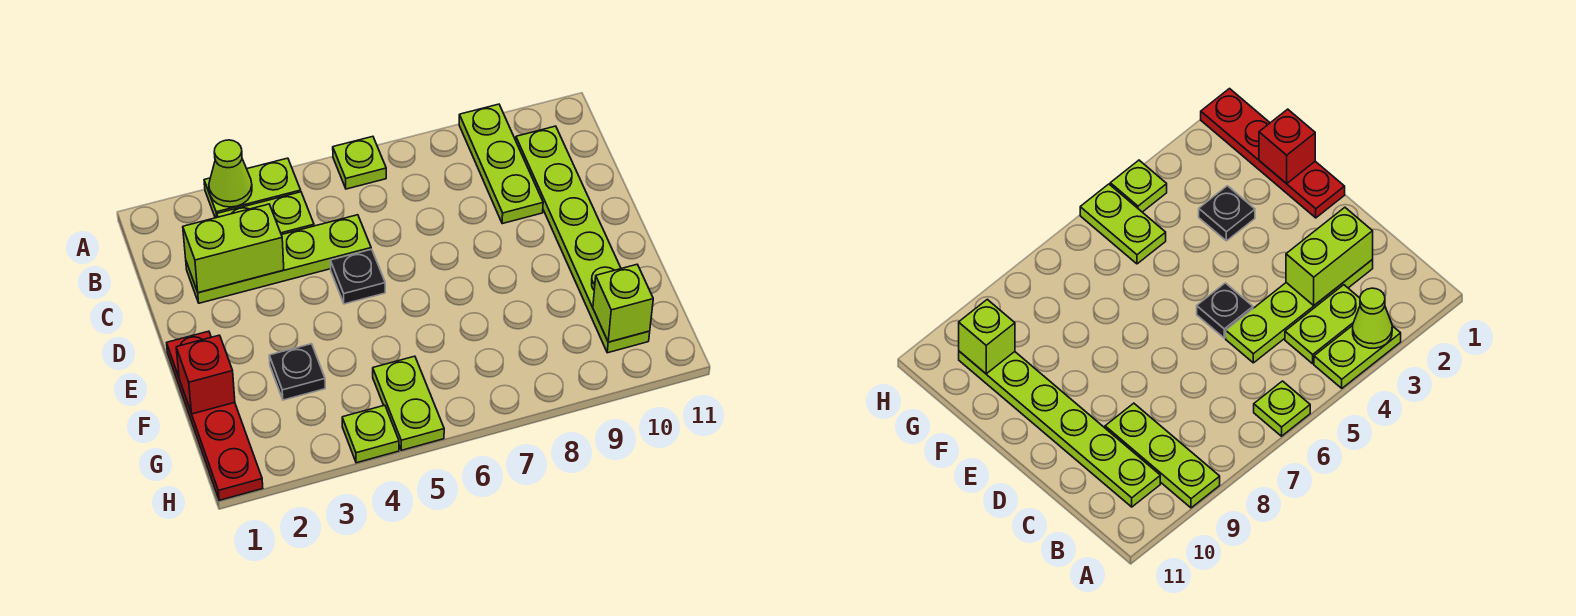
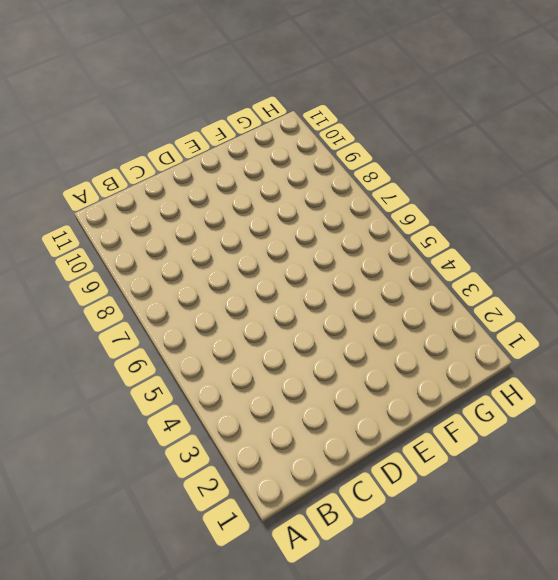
none -> lime plate A3:A4 level 1
none -> lime plate A6 level 1
none -> lime plate A9:C9 level 1

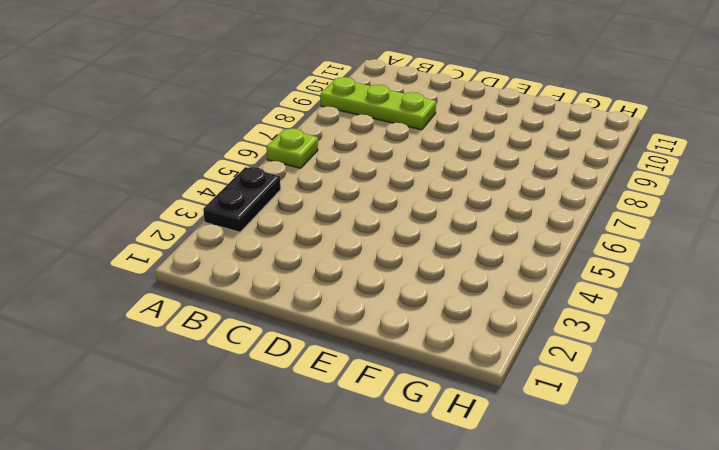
black plate A3:A4 level 1 -> lime plate A3:A4 level 1
none -> lime plate B3:B4 level 1
none -> lime plate B10:G10 level 1
none -> lime plate C2:C5 level 1

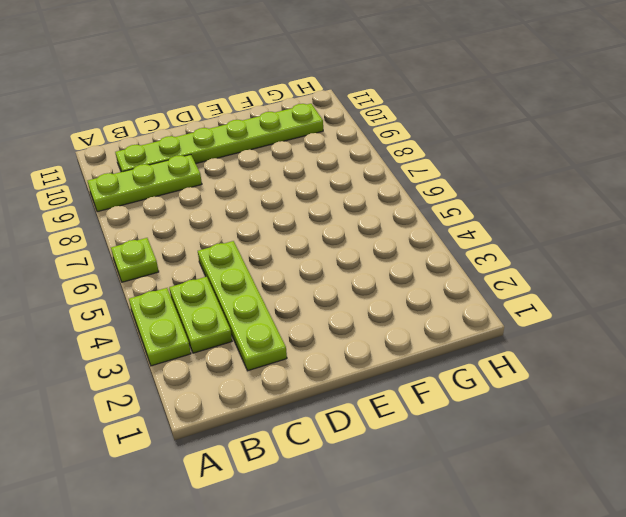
none -> black plate D5 level 1
none -> red plate E1:H1 level 1
none -> black plate F3 level 1

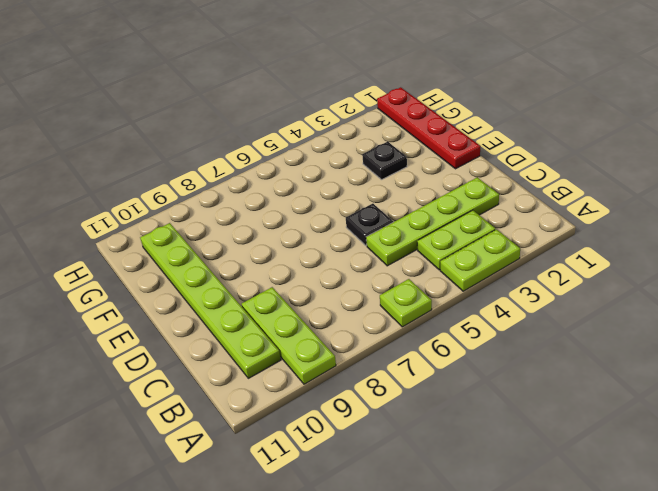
none -> lime plate G5:H5 level 1
none -> lime plate H4 level 1
none -> lime cone A3 level 2

